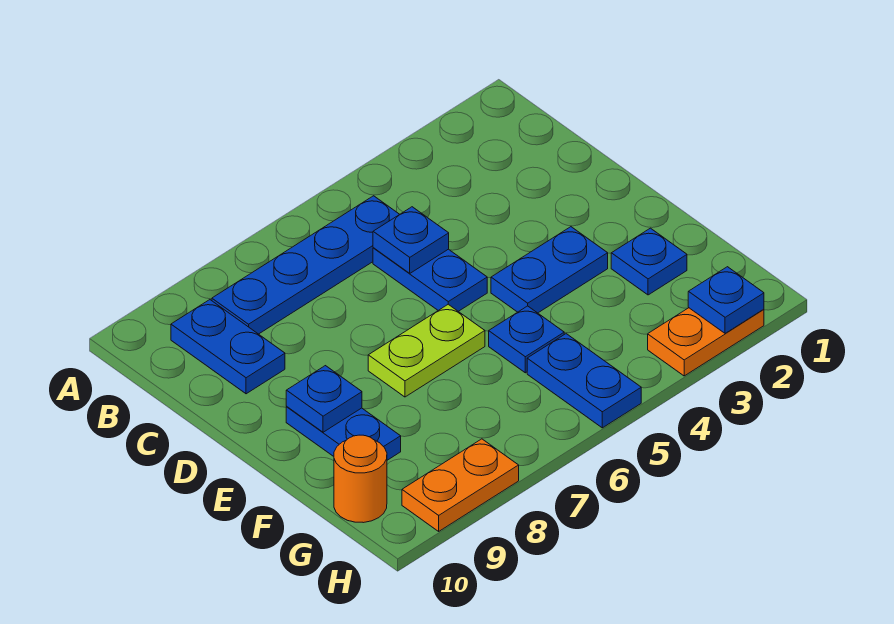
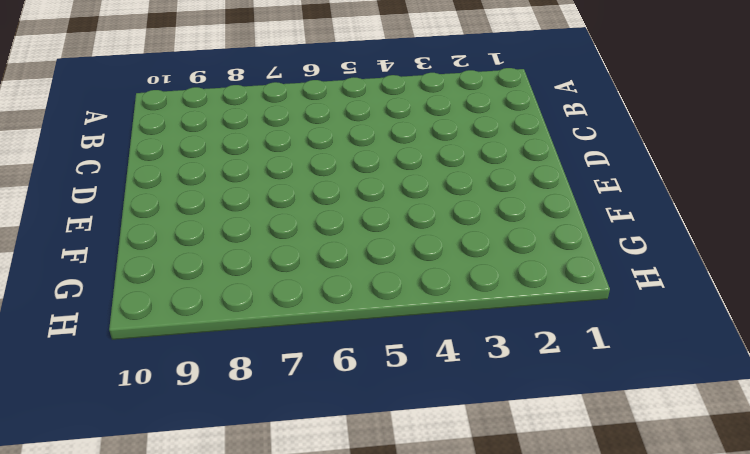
none -> blue plate B5:B8 level 1
none -> blue plate B9:C9 level 1
none -> blue plate C5:D5 level 1

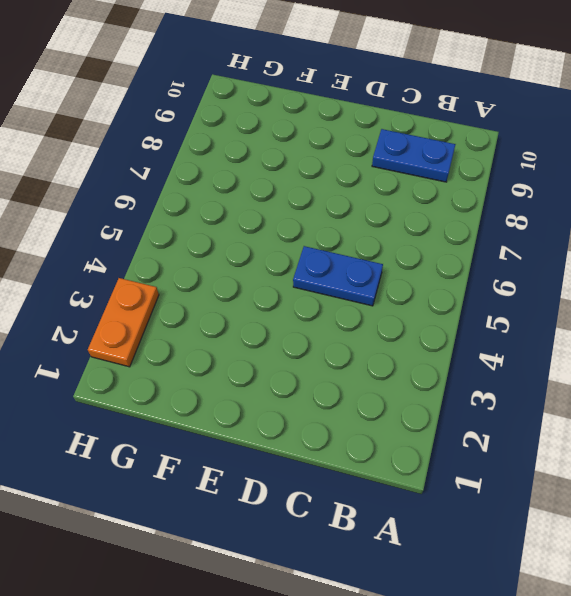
none -> blue plate B5:B8 level 1
none -> blue plate E3:E4 level 1
none -> lime plate E6:E7 level 1

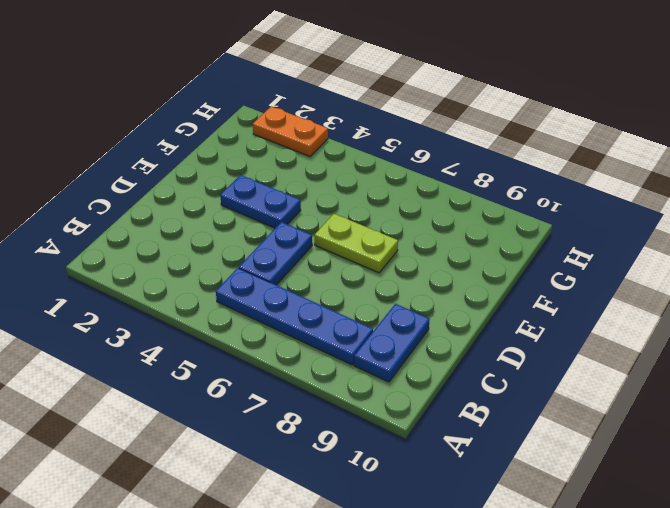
none -> blue plate E9:F9 level 1
none -> blue plate F2 level 1
none -> blue plate F5 level 1

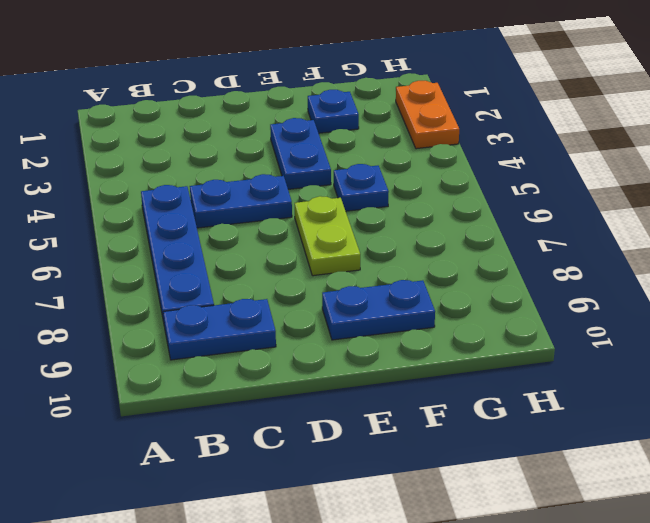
none -> blue plate G5:H5 level 1
none -> orange round brick G10 level 1
none -> orange plate H8:H9 level 1

